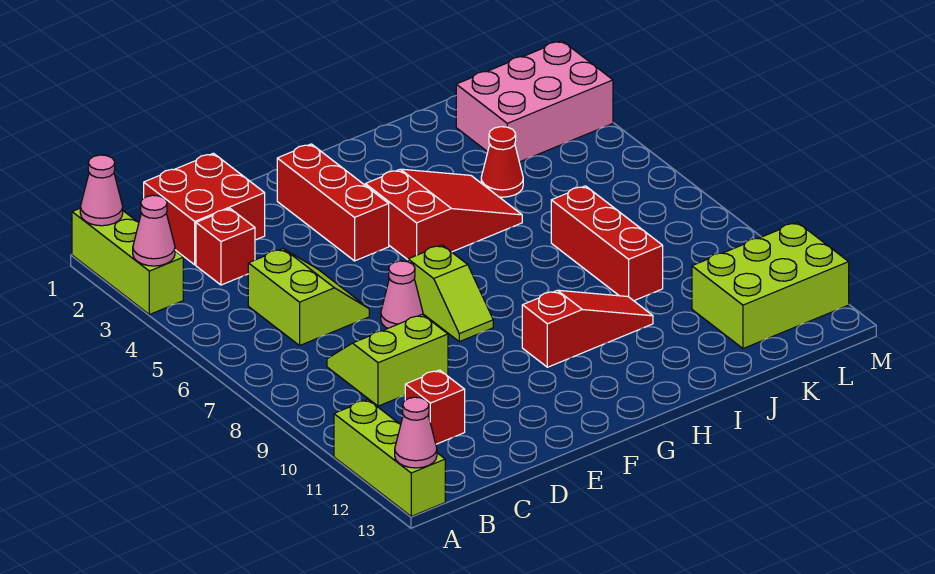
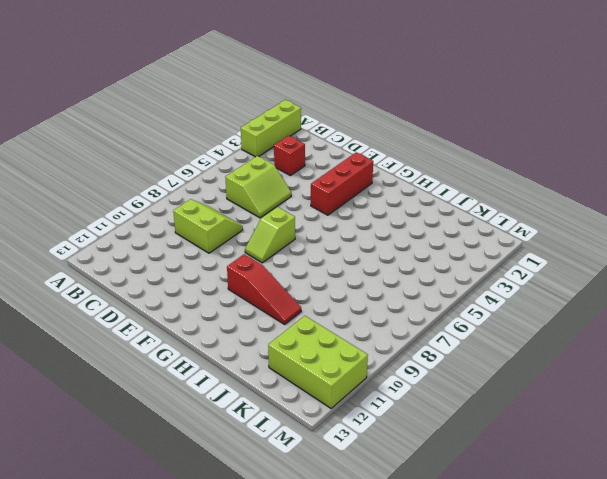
none -> lime brick A11:A13 level 1
none -> red brick C1:D2 level 1
none -> red brick C11 level 1

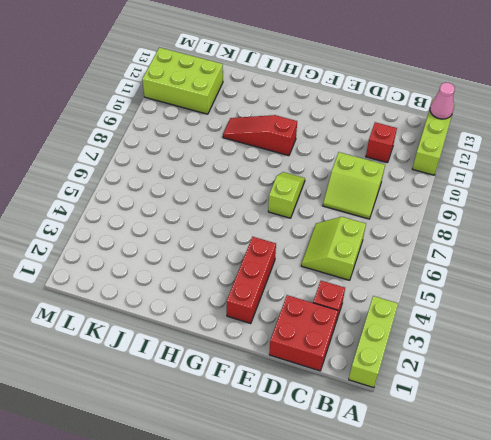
none -> pink cone E7 level 1
none -> red slope G4:I5 level 1 top G
none -> red cone J4 level 1

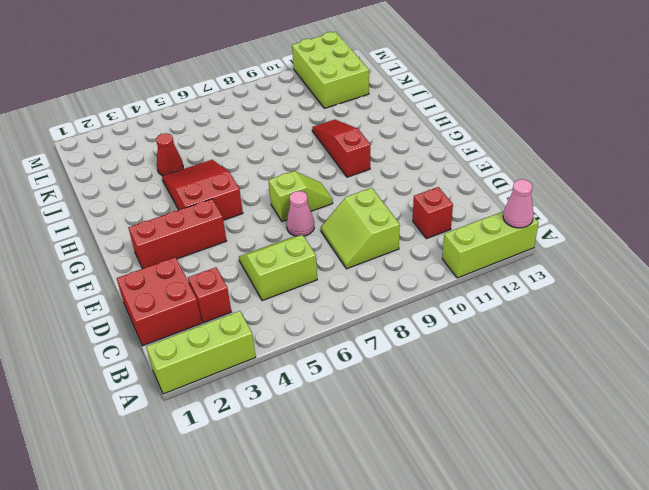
none -> red brick J7:J9 level 1
none -> pink brick K2:M3 level 1
none -> pink cone A1 level 2

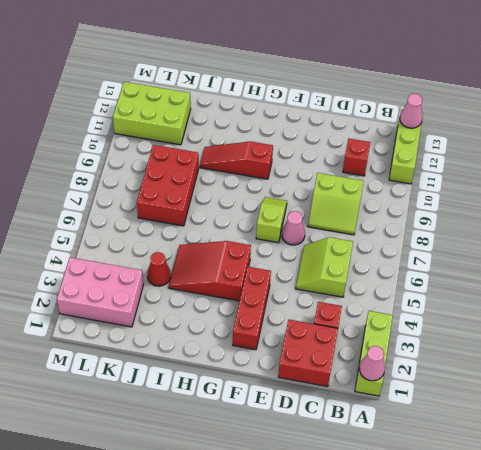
red brick J7:K9 level 1 -> red brick J7:J9 level 1
none -> pink cone A3 level 2

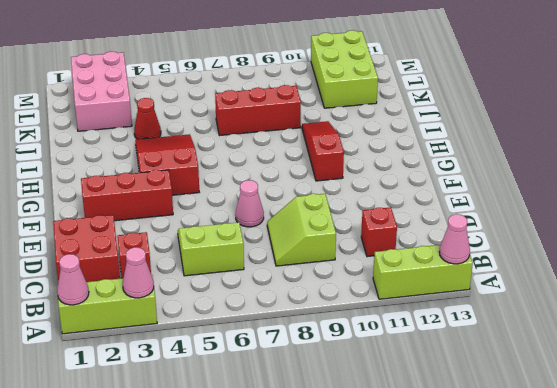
none -> lime slope F7:F8 level 1 top 7

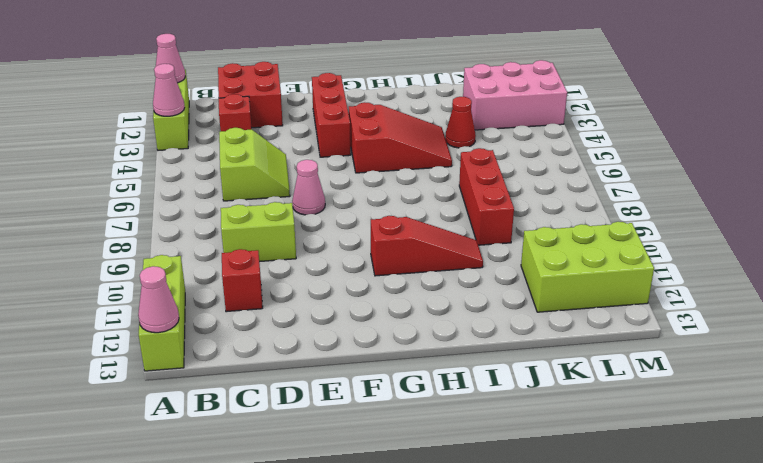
none -> lime slope F7:F8 level 1 top 7

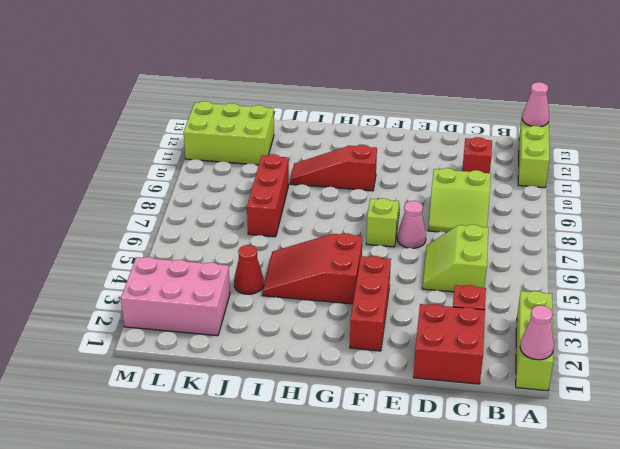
none -> pink cone A3 level 2

